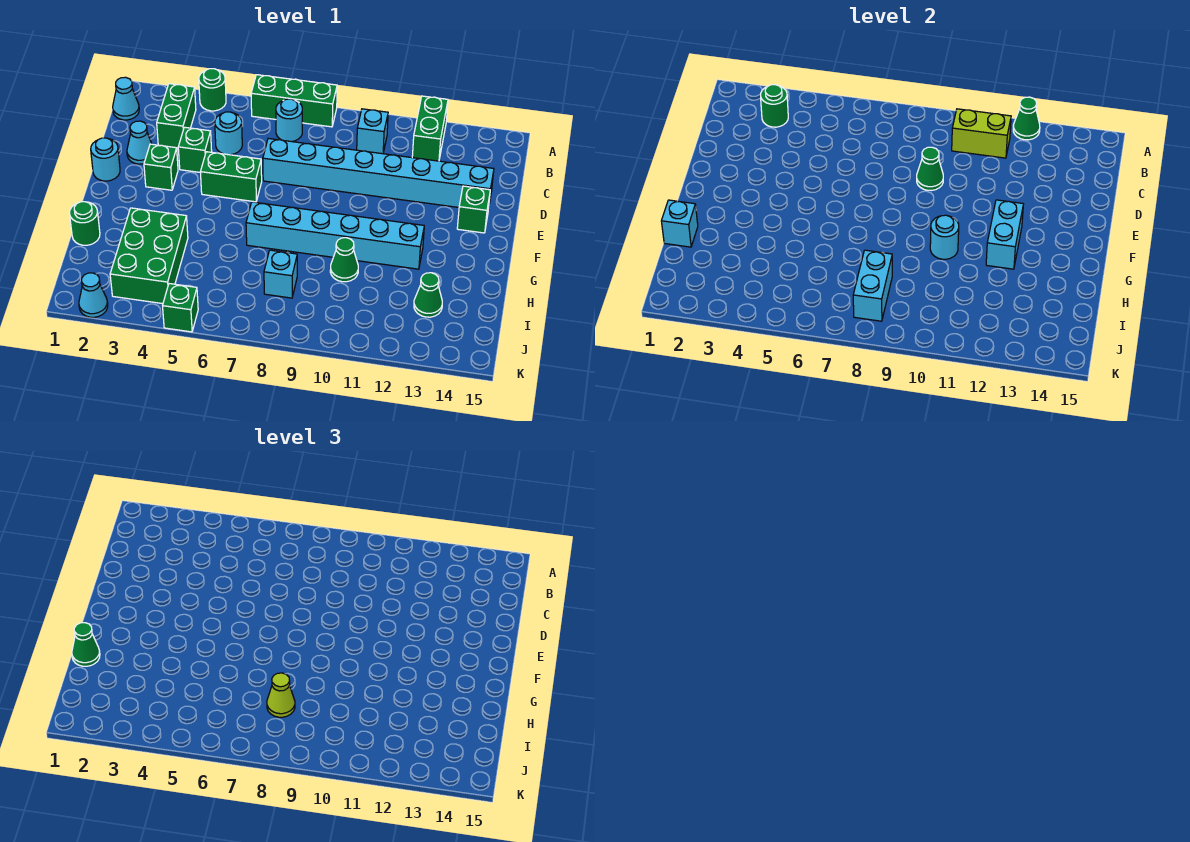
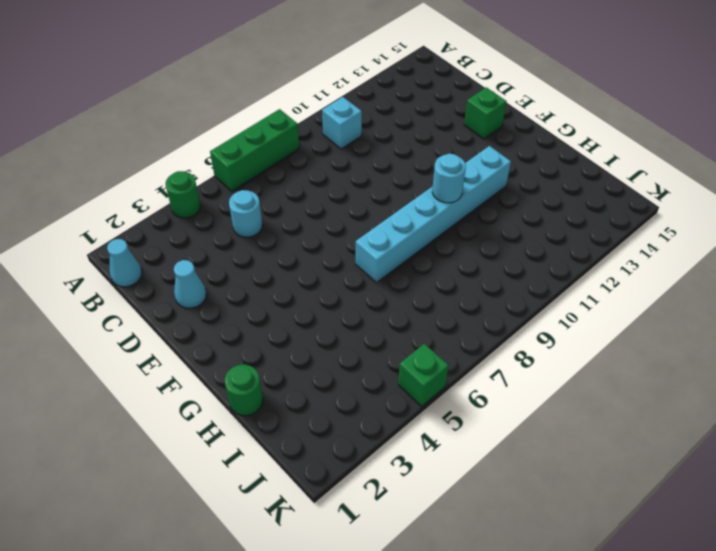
none -> green brick A12:B12 level 1
none -> green brick B3:C3 level 1
none -> cyan round brick B7 level 1
none -> green brick D4 level 1

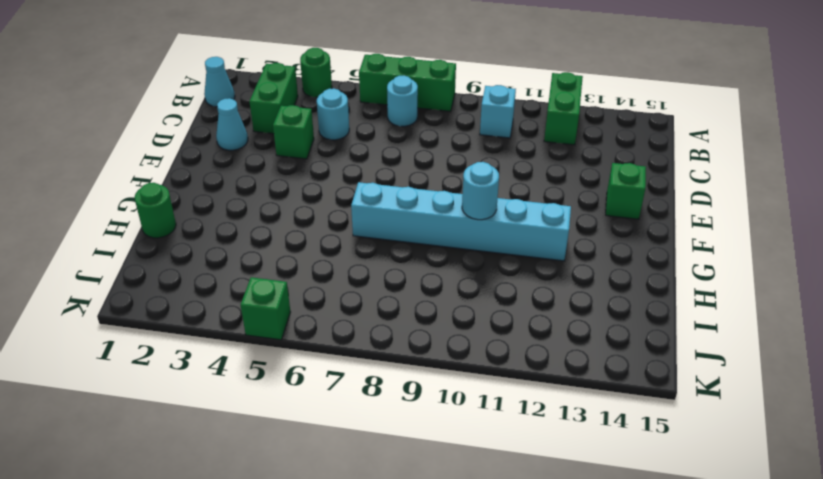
none -> cyan brick D7:D14 level 1
none -> cyan round brick E1 level 1
none -> green brick E3 level 1
none -> green brick E5:E6 level 1

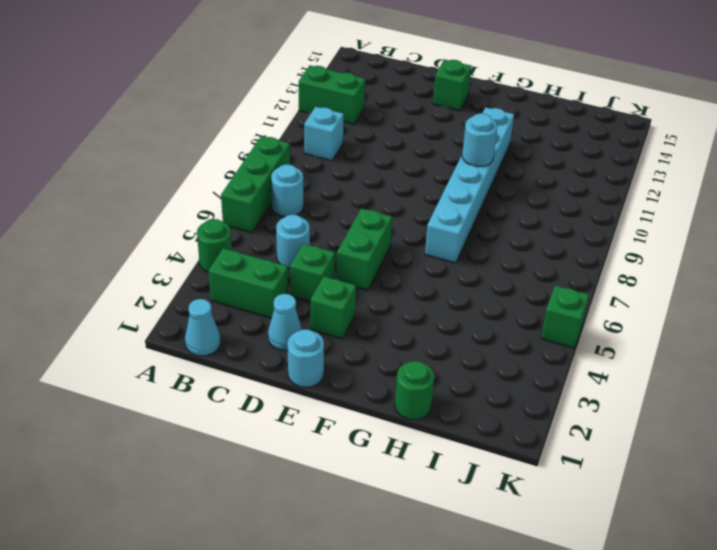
none -> cyan brick D7:D14 level 1
none -> green brick H3:J4 level 1
none -> green cone H10 level 1
none -> cyan brick I8 level 1

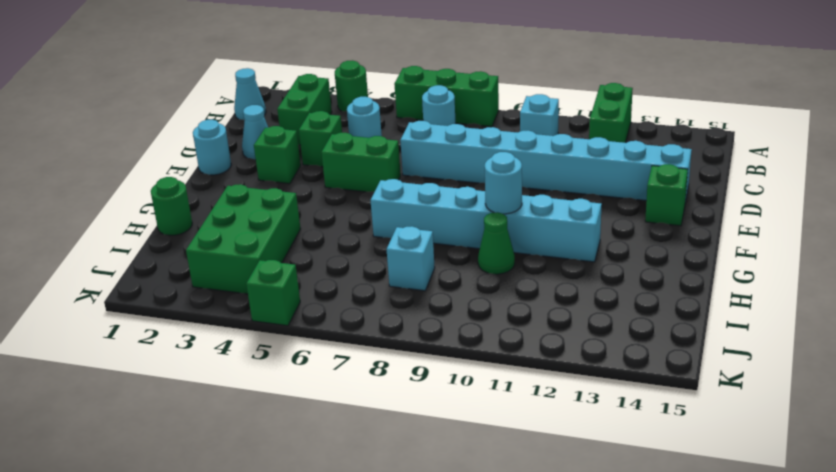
none -> green cone I13 level 1
none -> cyan cone K2 level 1
none -> green cone A12 level 2
none -> green round brick B3 level 2

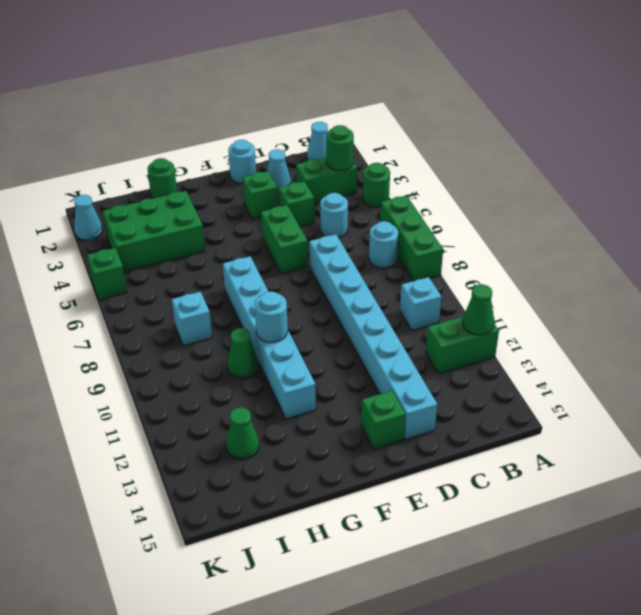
none -> lime brick B10:B11 level 2
none -> green cone D9 level 2
none -> cyan brick F12:G12 level 2
none -> cyan brick H1 level 2

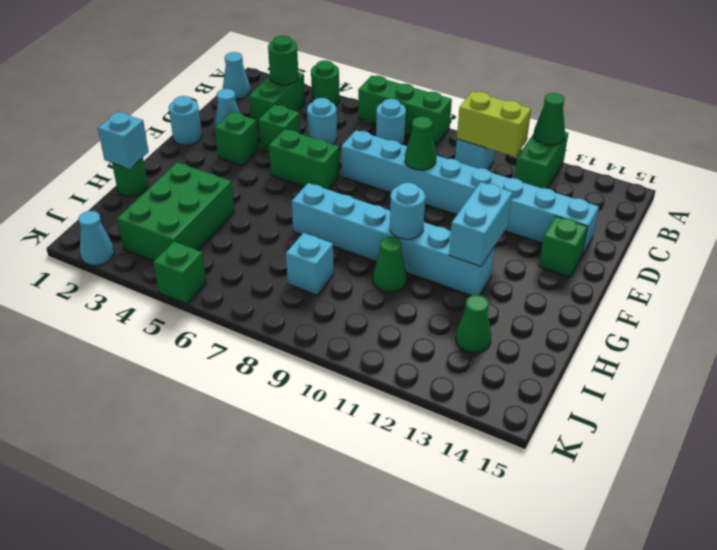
none -> cyan brick I8:J8 level 2
none -> green cone H1 level 3
none -> lime cone I8 level 3

